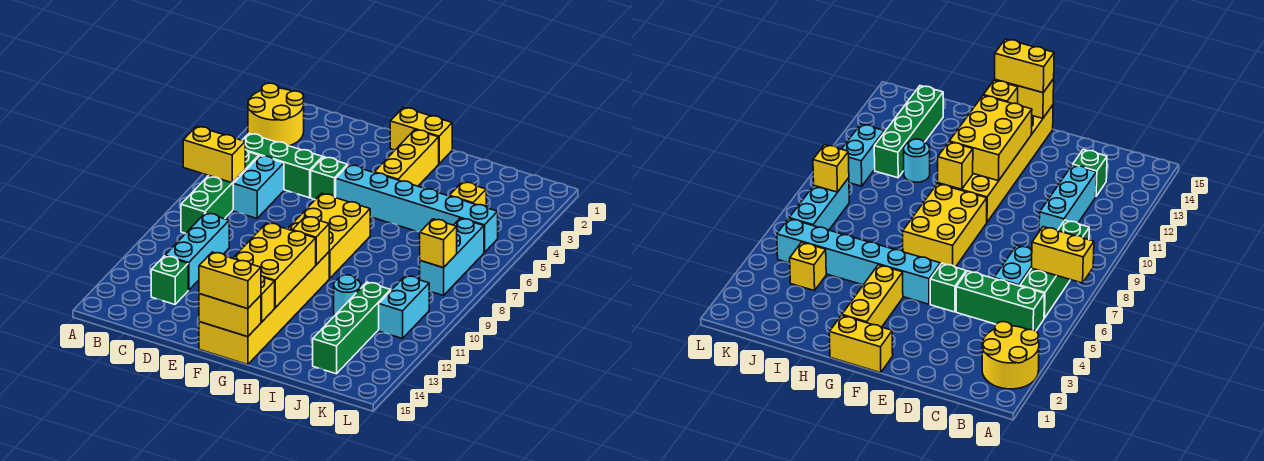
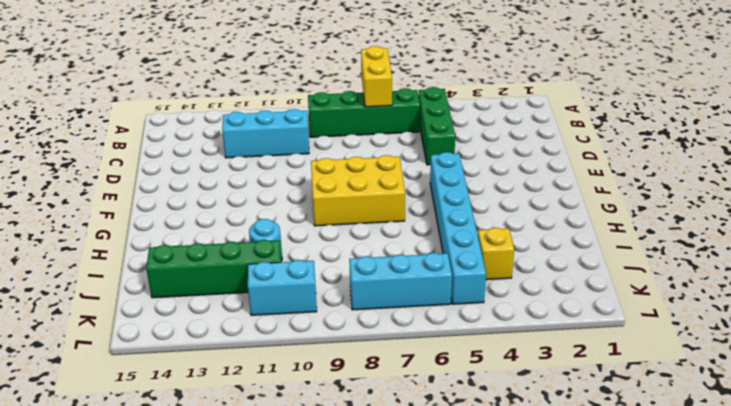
none -> yellow round brick A2:B3 level 1
none -> cyan brick C6:C7 level 1
none -> green brick C13 level 1

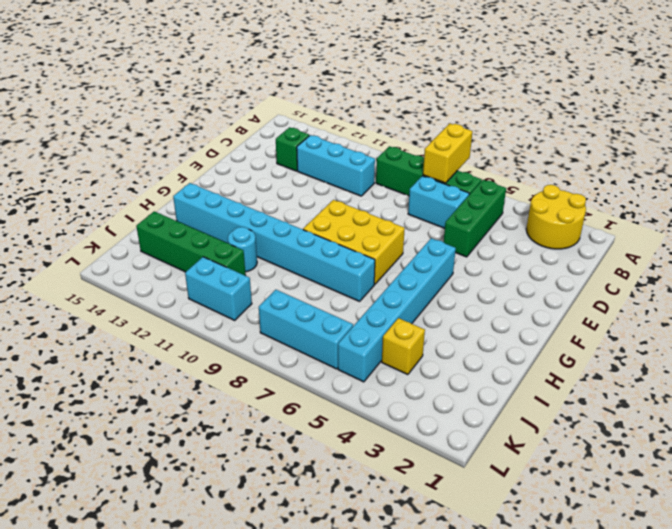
cyan brick H7:H14 level 1 -> none
none -> green brick E5 level 1
none -> yellow brick F1:G1 level 1
none -> yellow brick F10:G15 level 1

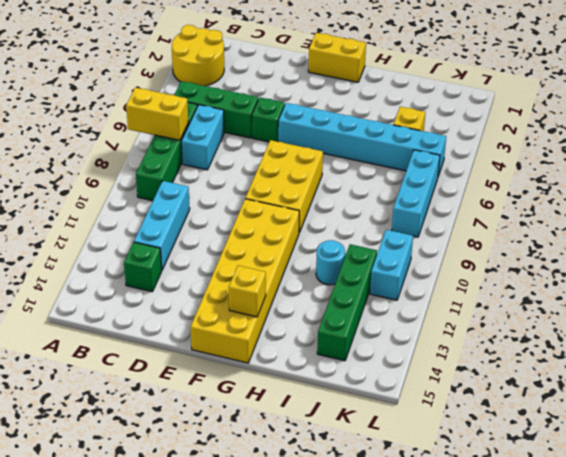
none -> yellow brick G2:G4 level 1
none -> yellow brick F11:G13 level 2
none -> yellow brick F15:G15 level 2

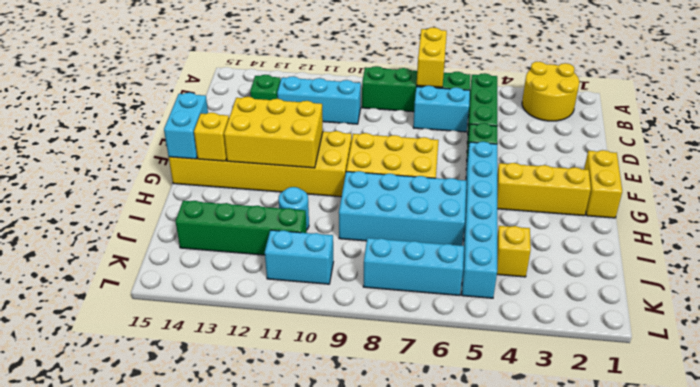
cyan brick F15:G15 level 2 -> yellow brick F15:G15 level 2
cyan brick H6:I9 level 1 -> none
none -> yellow brick G10 level 2
none -> yellow brick K8 level 2
none -> yellow brick F15:G15 level 3

